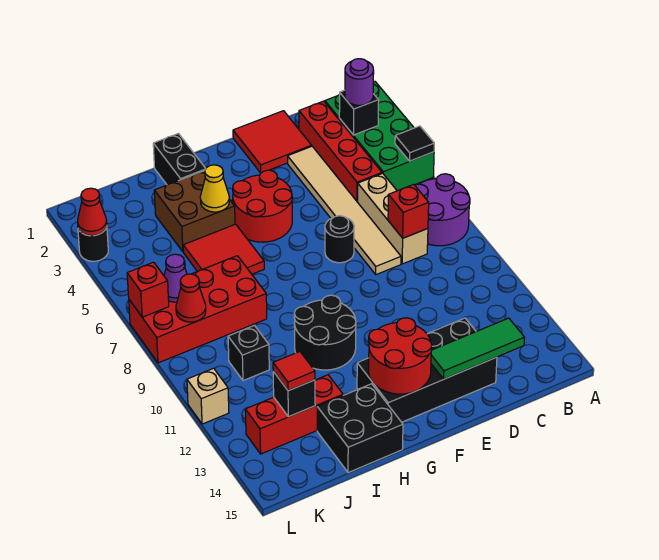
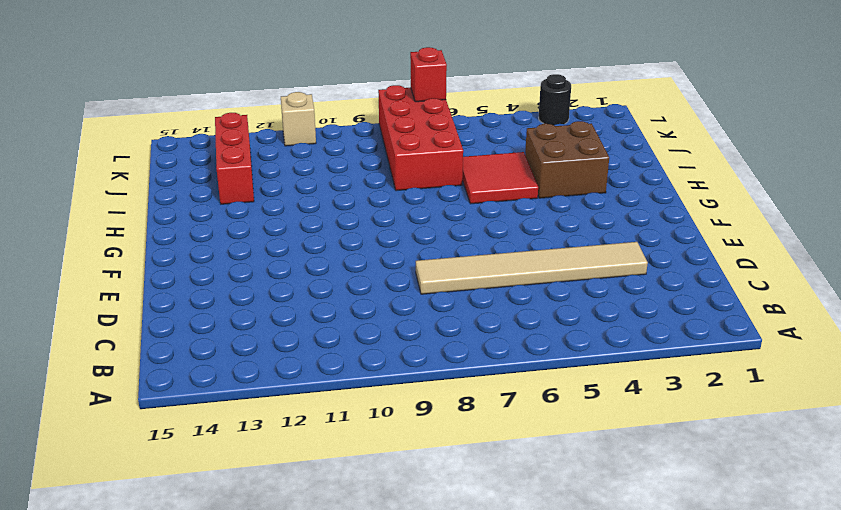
none -> green brick A2:B5 level 1
none -> purple round brick A7:B8 level 1
none -> red brick C2:C5 level 1
none -> tan brick C6:C8 level 1

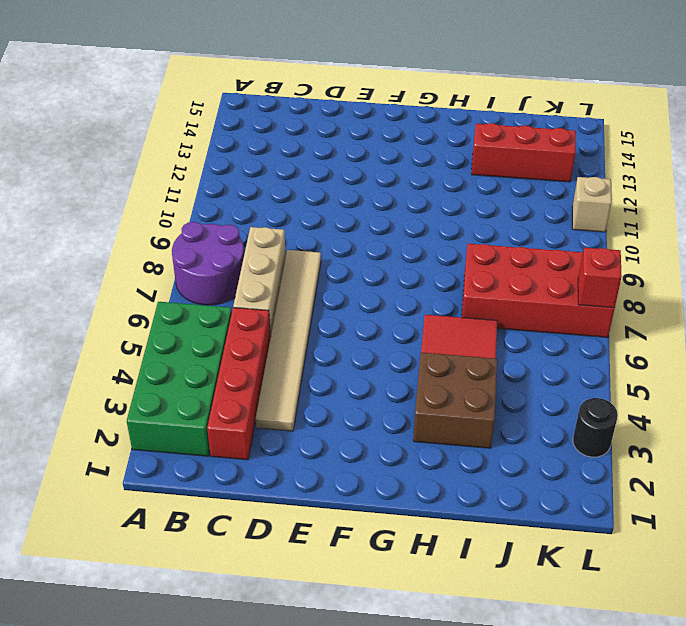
none -> red tile D1:E2 level 1
none -> black brick D13:G14 level 1
none -> black round brick E7 level 1
none -> red round brick F4:G5 level 1

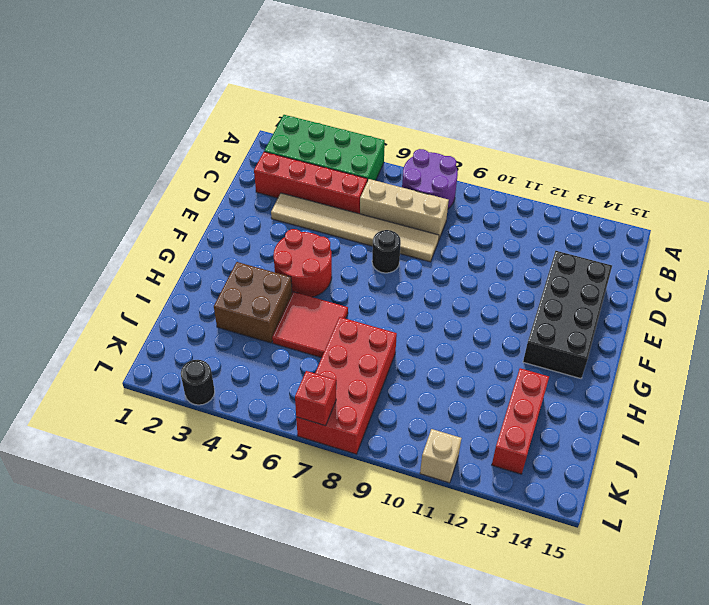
none -> red tile D1:E2 level 1
none -> black round brick G10:H11 level 1
none -> black brick H1:H2 level 1
none -> black brick H14:I15 level 1

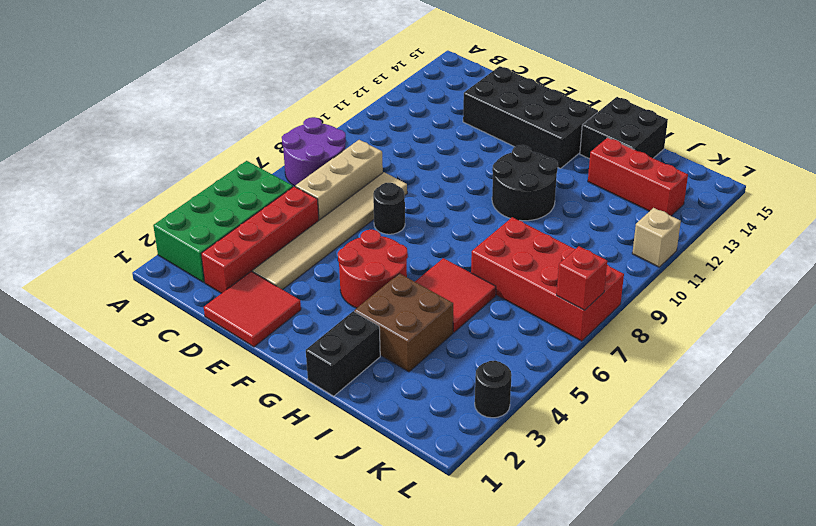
none -> black brick J10 level 1
none -> black tile A5 level 2
none -> black brick B3 level 2
none -> red brick C8 level 2

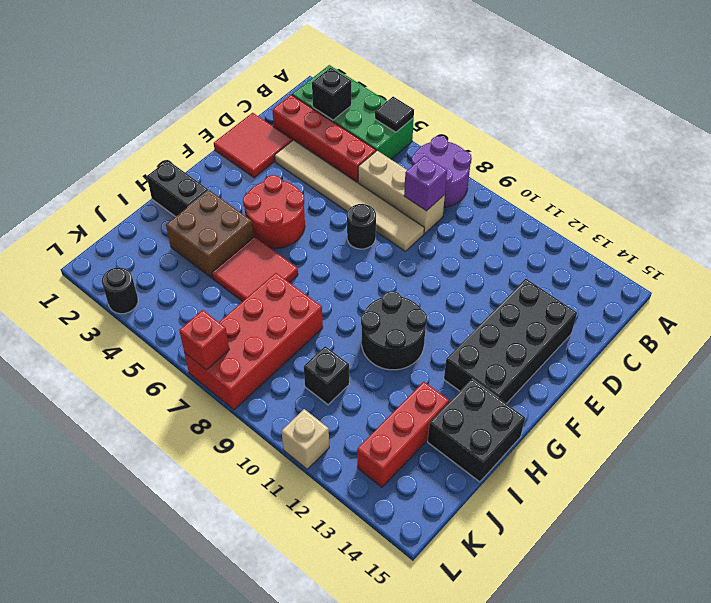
purple brick C8 level 2 -> red brick C8 level 2
none -> green tile C14:E14 level 2
none -> red round brick F13:G14 level 2
none -> yellow cone H4 level 2
none -> black brick J13 level 2

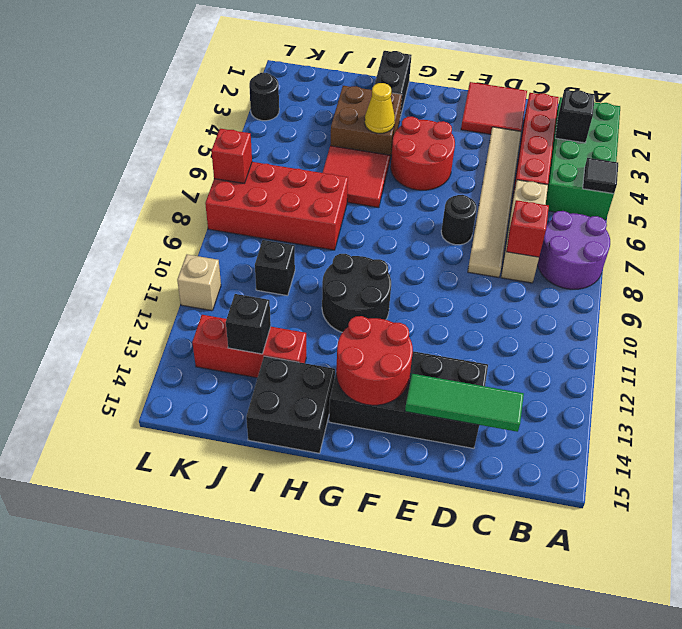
none -> purple cone K7 level 2
none -> red cone K8 level 2
none -> red cone L3 level 2
none -> purple round brick B3 level 3

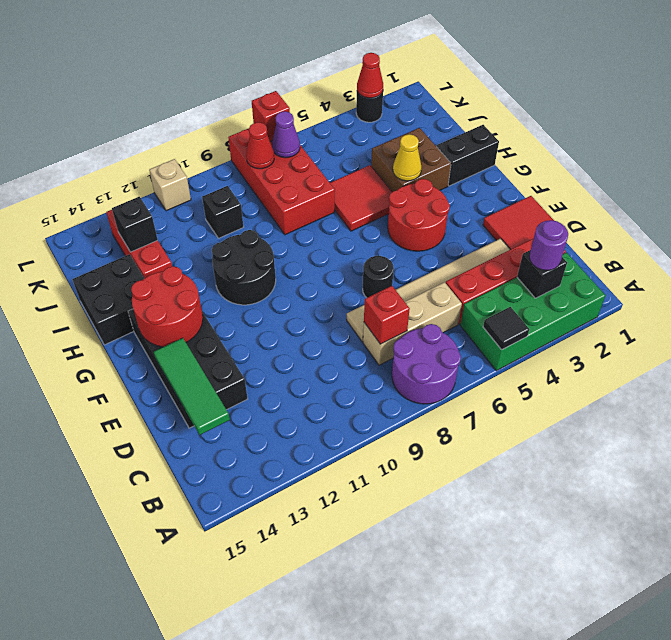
none -> red tile J13 level 3

